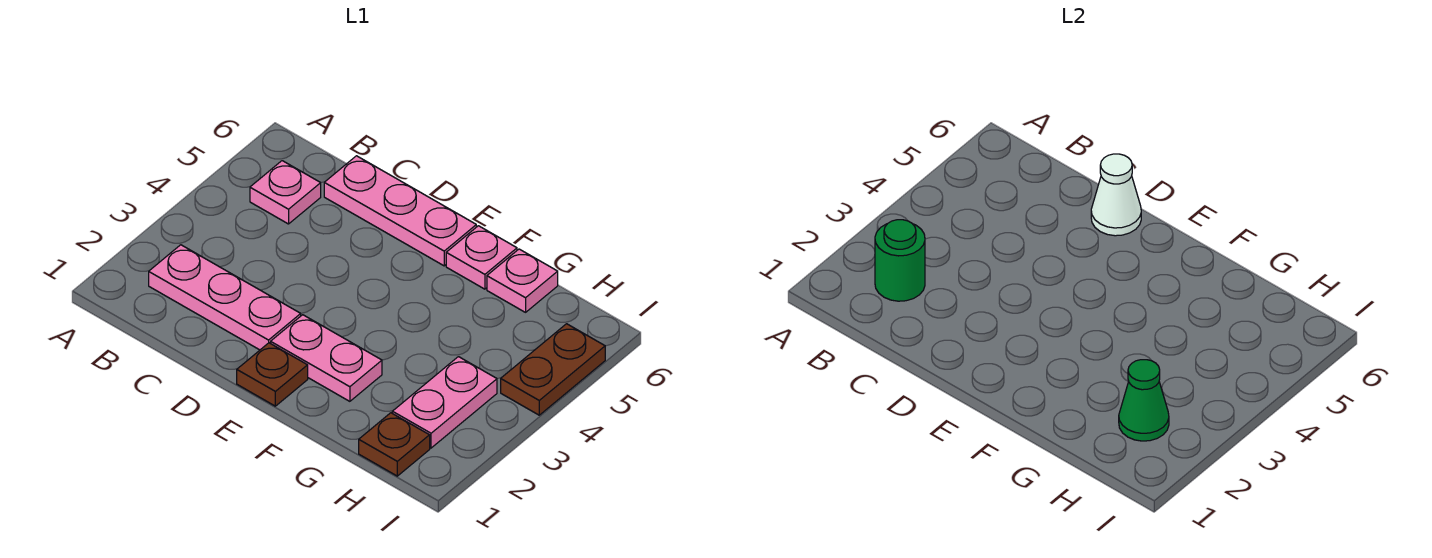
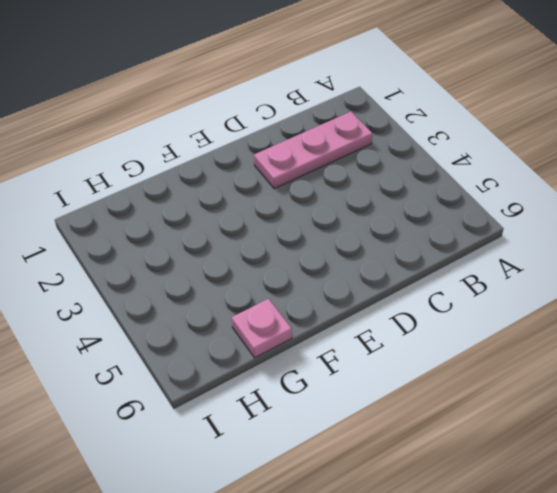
none -> pink plate B5 level 1
none -> pink plate C6:E6 level 1
none -> brown plate E1 level 1

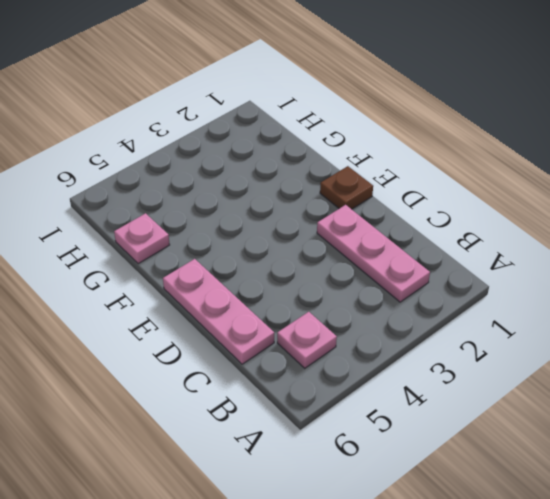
none -> pink plate E2:F2 level 1
none -> pink plate F6 level 1
none -> brown plate H1 level 1

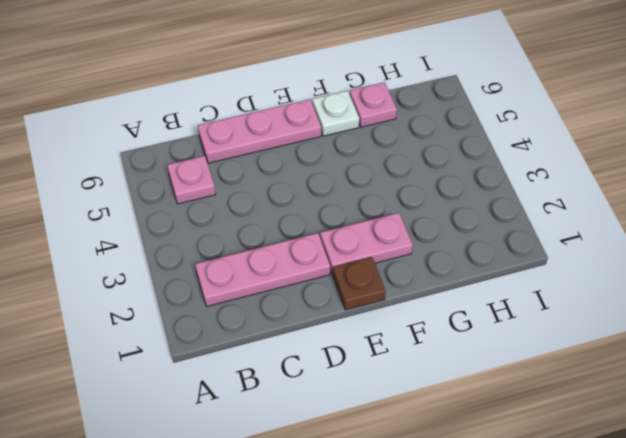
white plate F6 level 1 -> pink plate F6 level 1
none -> brown plate H1 level 1
none -> pink plate H2:H3 level 1
none -> brown plate I4:I5 level 1

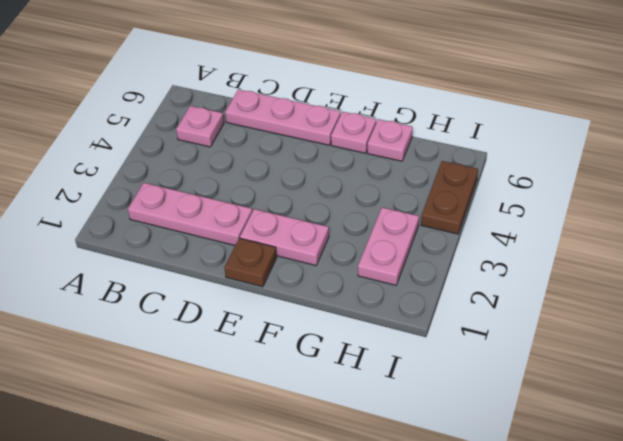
none -> brown plate H1 level 1
none -> green round brick B2 level 2
none -> white cone D6 level 2

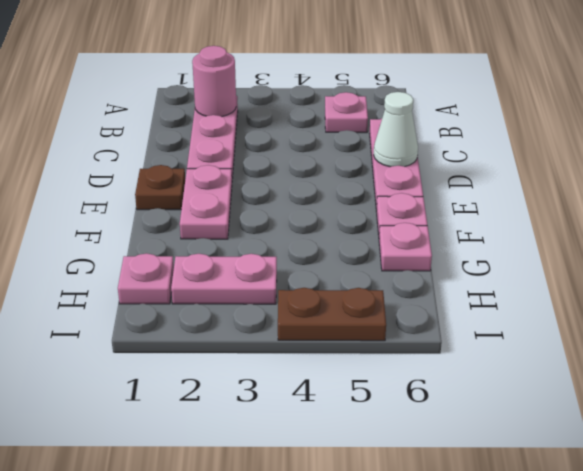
pink round brick B2 level 2 -> green round brick B2 level 2
pink plate H1 level 1 -> brown plate H1 level 1
none -> green cone H2 level 2

